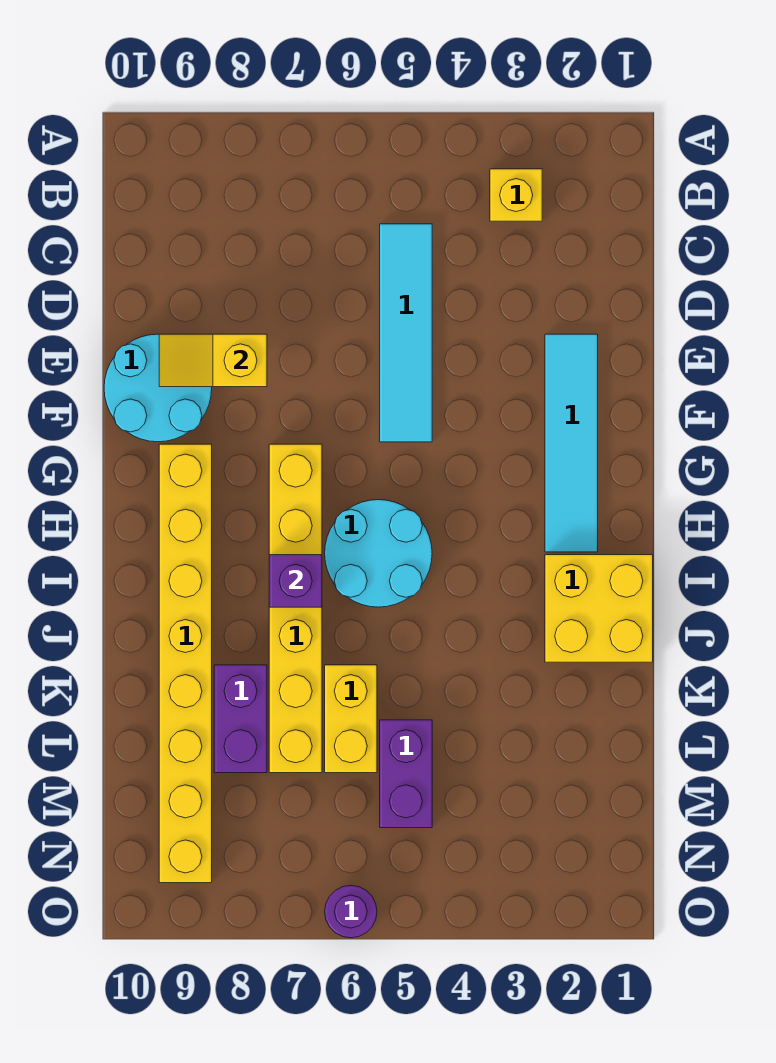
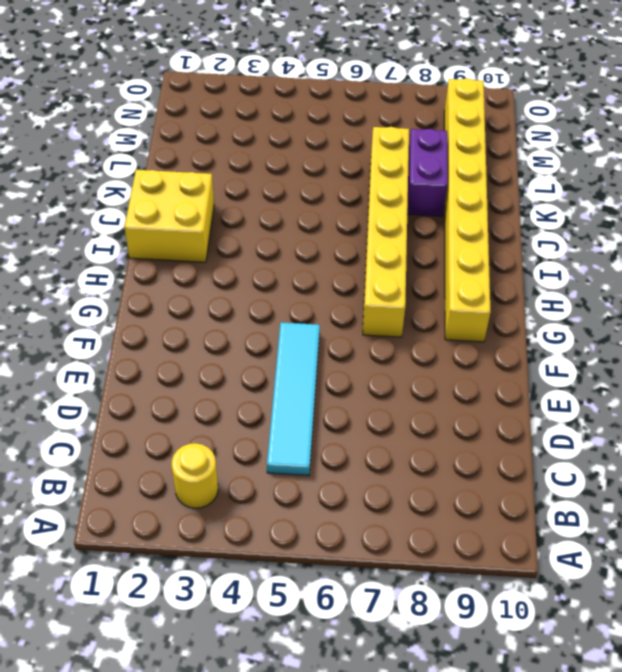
yellow round brick B3 level 1 -> yellow brick B3 level 1
none -> cyan tile E2:H2 level 1
none -> cyan round brick E9:F10 level 1
none -> cyan round brick H5:I6 level 1

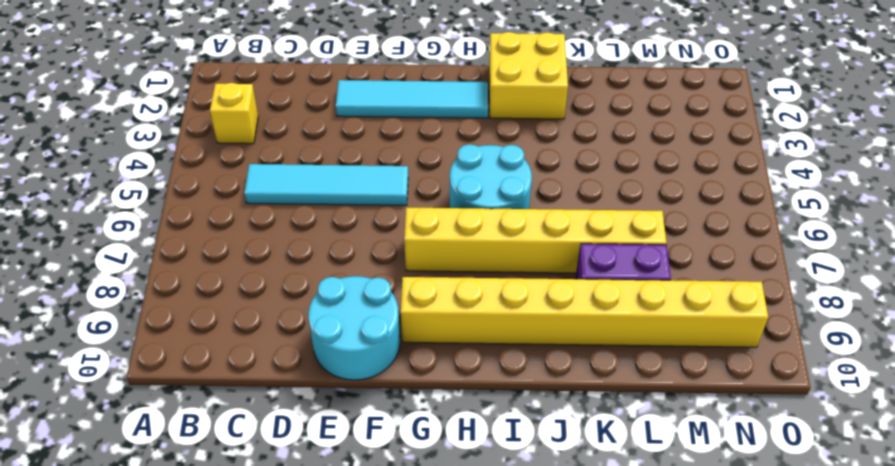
none -> yellow brick K6:L6 level 1
none -> purple brick L5:M5 level 1
none -> purple round brick O6 level 1

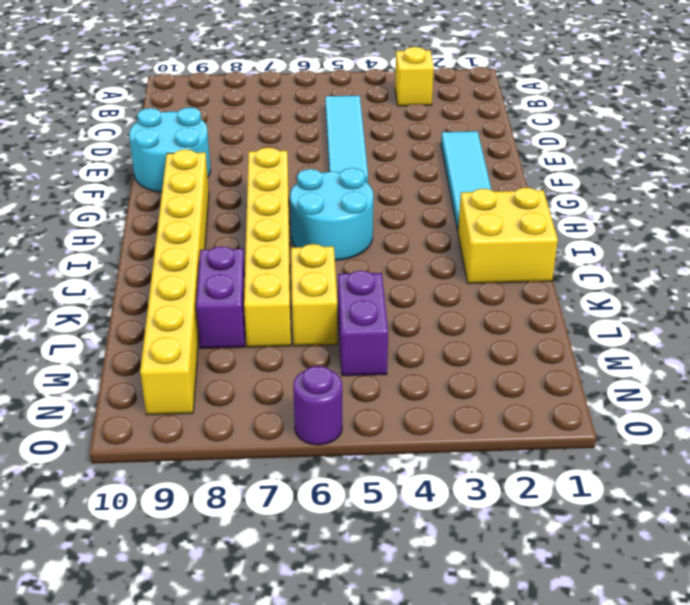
none -> yellow slope E8:E9 level 2 top 8
none -> purple brick I7 level 2

